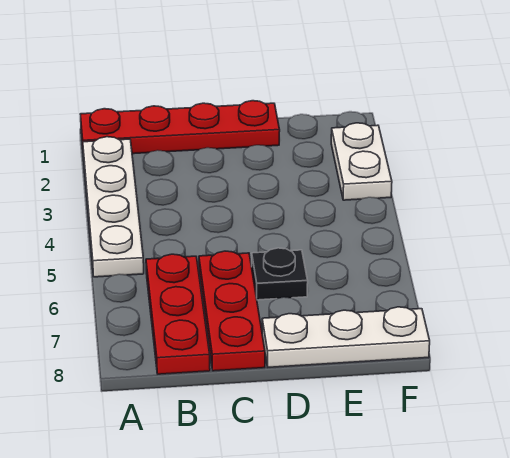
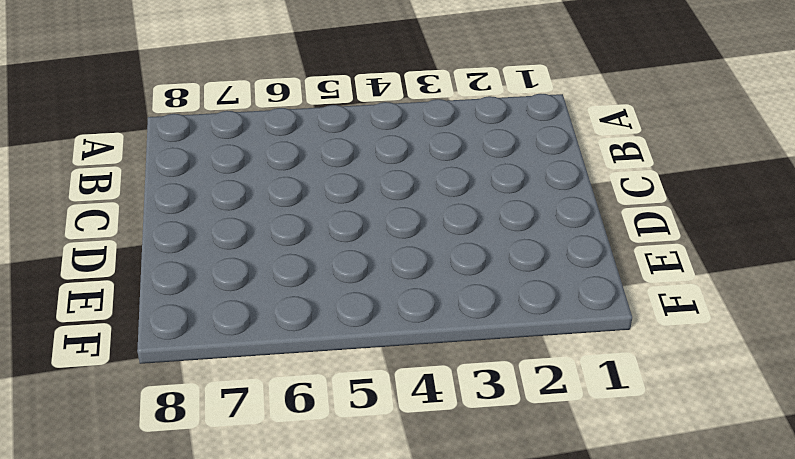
none -> red plate A1:D1 level 1
none -> white plate A2:A5 level 1

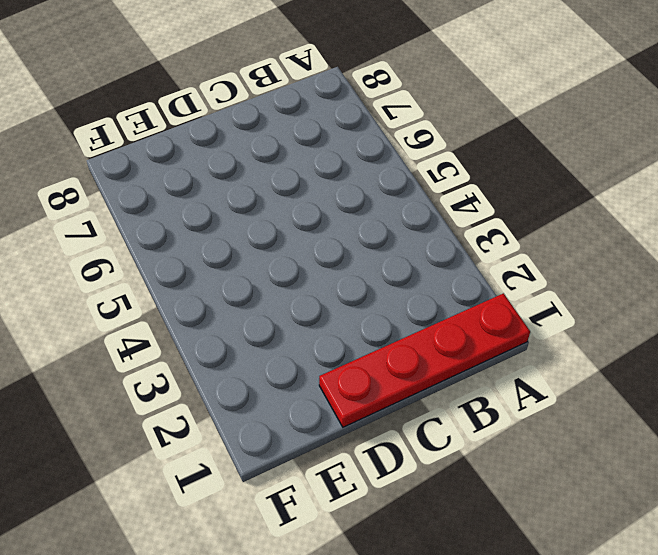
none -> white plate A2:A5 level 1
none -> red plate B6:B8 level 1

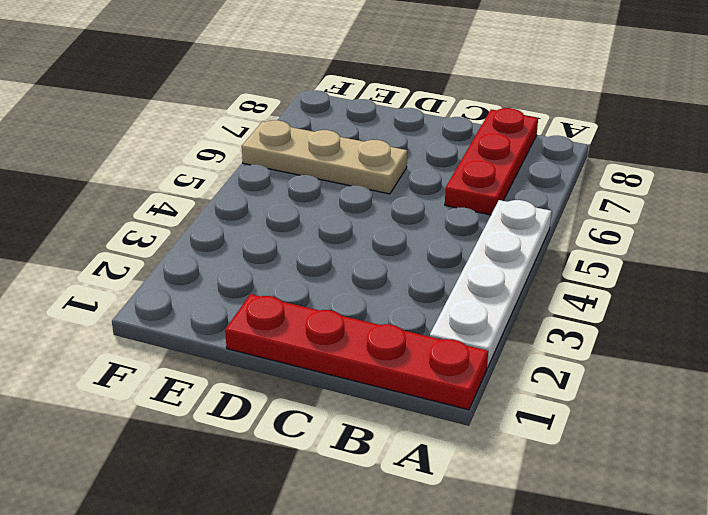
tan plate D6:F6 level 1 -> black plate D6 level 1
none -> red plate C6:C8 level 1
none -> white plate D8:F8 level 1

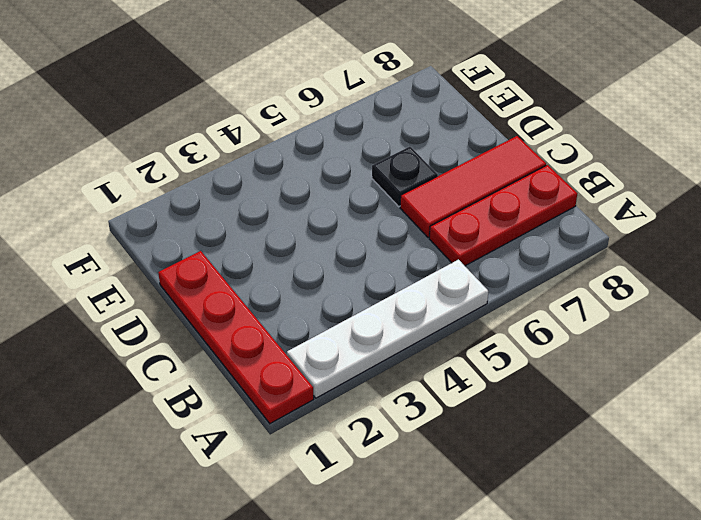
red tile C6:C8 level 1 -> red plate C6:C8 level 1
none -> white plate D8:F8 level 1
none -> white plate F2:F3 level 1

